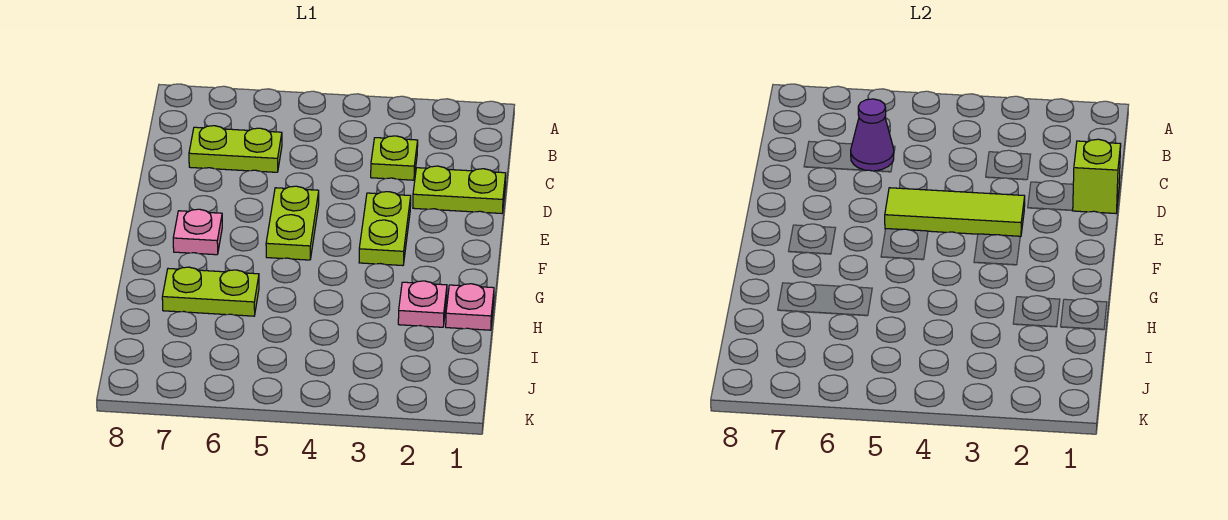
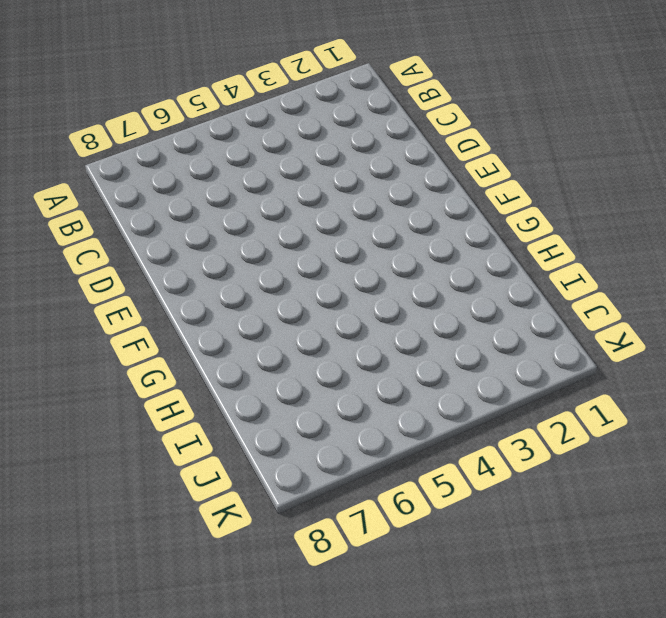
none -> lime plate C3 level 1
none -> lime plate C6:C7 level 1
none -> lime plate D1:D2 level 1

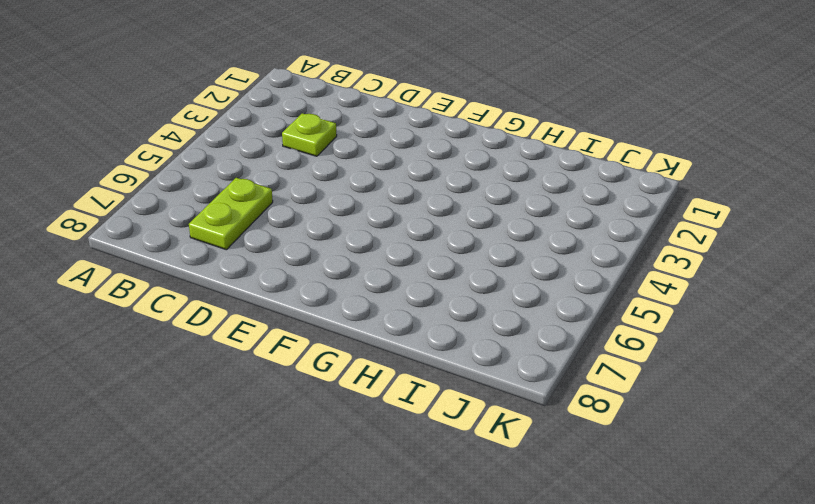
none -> lime plate D1:D2 level 1
none -> lime plate E3:F3 level 1
none -> lime plate E5:F5 level 1

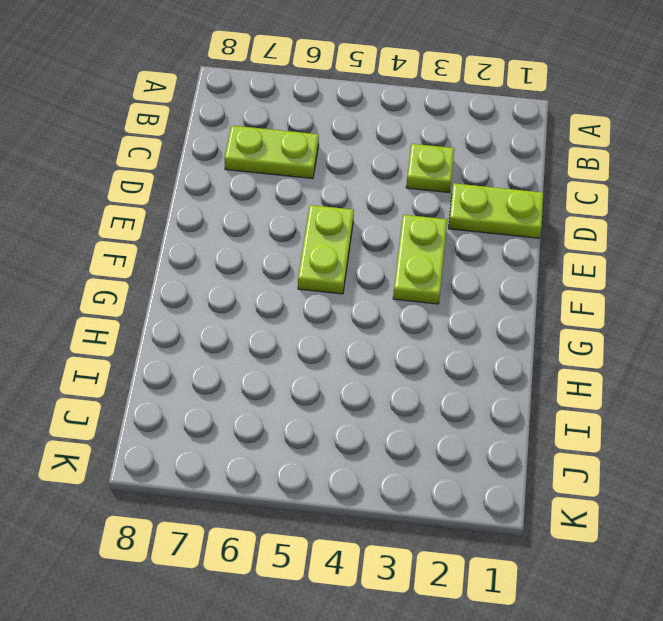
none -> pink plate F7 level 1
none -> pink plate H1 level 1
none -> pink plate H2 level 1

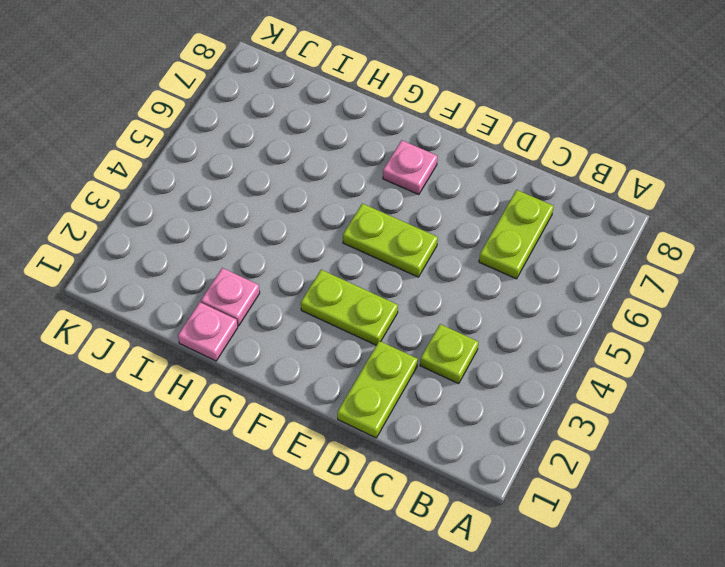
none -> lime plate H6:H7 level 1
none -> purple cone C6 level 2
none -> lime brick D1 level 2

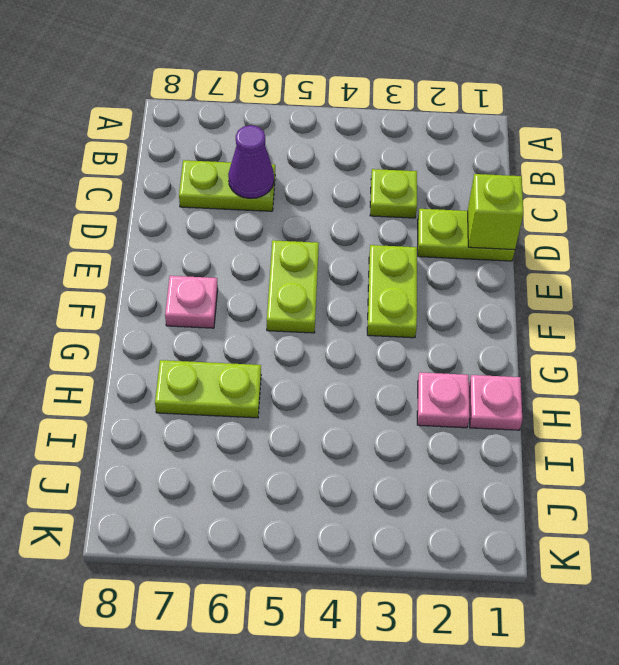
none -> lime tile E3:E5 level 2

